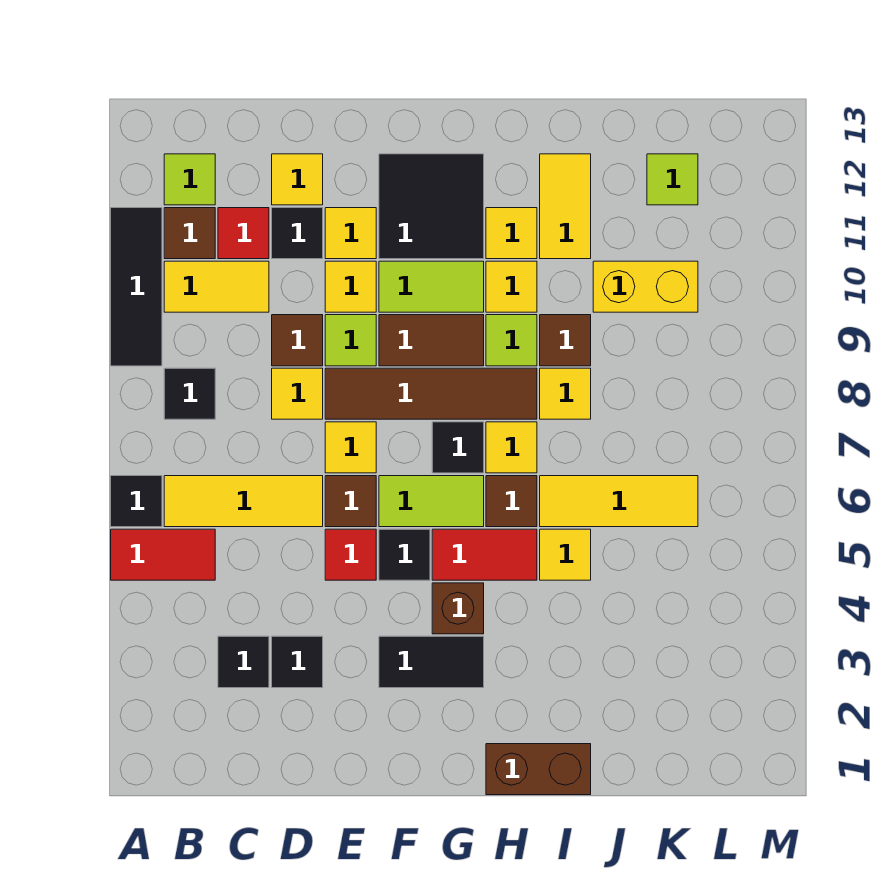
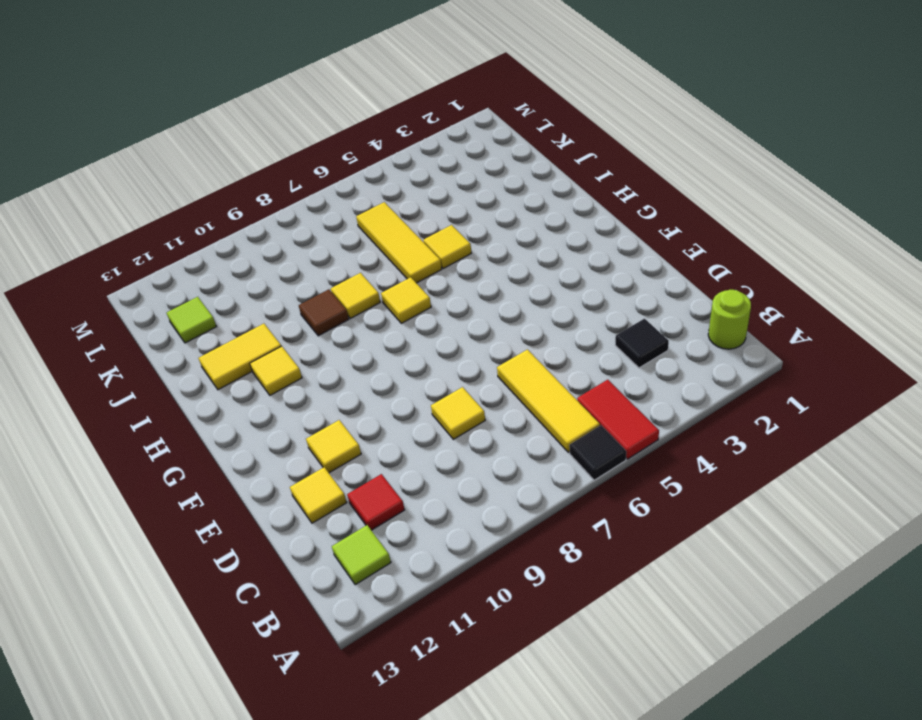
lime round brick B1 level 1 -> none
none -> black tile A9:A11 level 1
none -> black tile B8 level 1
none -> yellow tile B10:C10 level 1
none -> brown tile B11 level 1

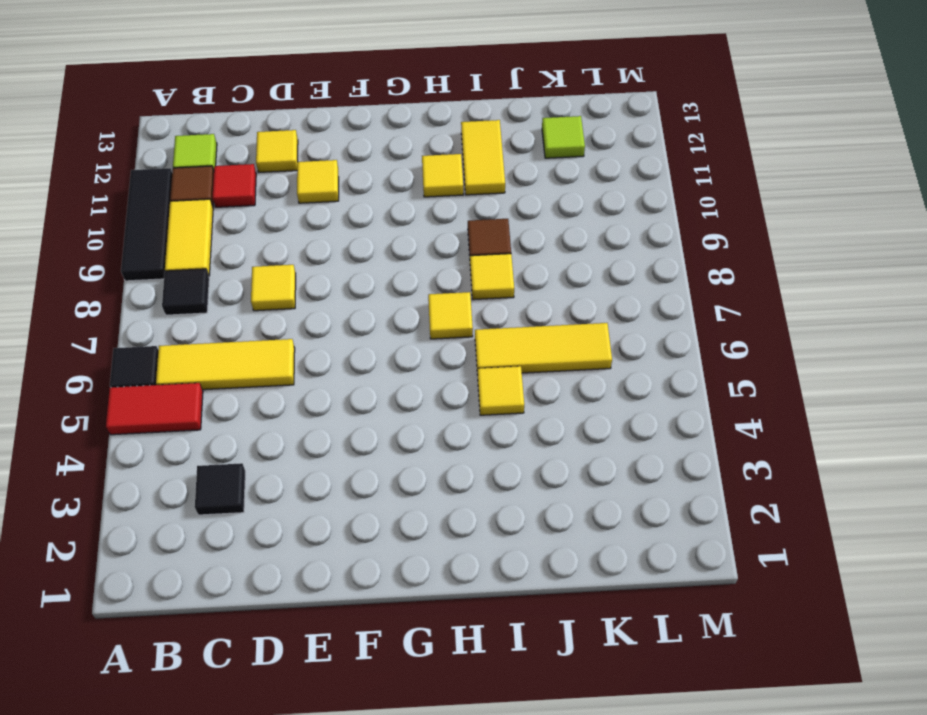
yellow tile B9:B10 level 1 -> yellow tile B10:C10 level 1
none -> black tile D3 level 1
none -> brown tile D9 level 1
none -> black tile D11 level 1
none -> red tile E5 level 1

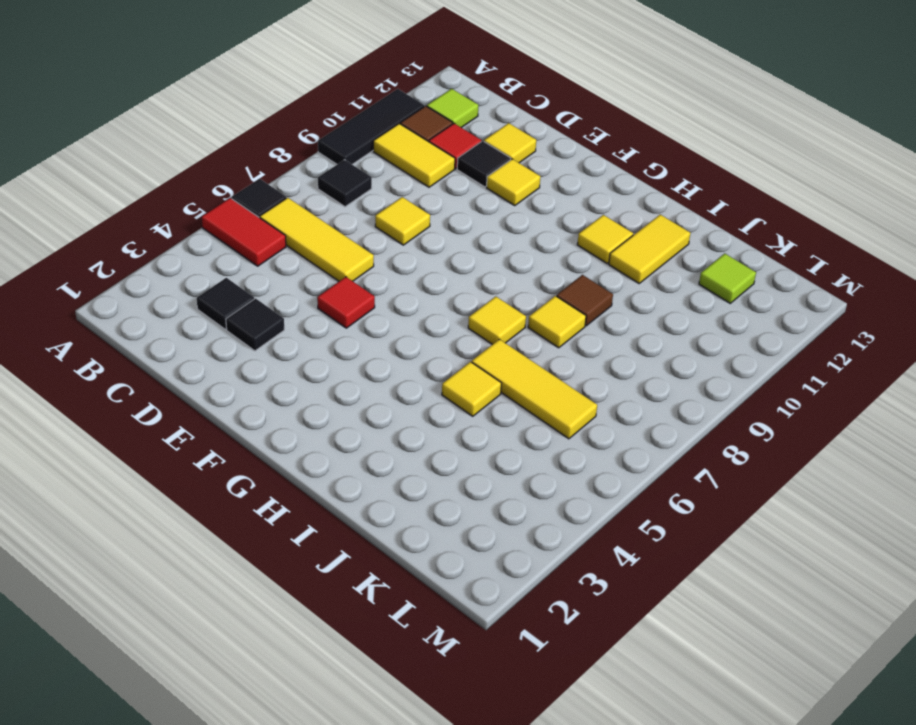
none -> brown tile D9 level 1
none -> brown tile E6 level 1
none -> yellow tile E7 level 1
none -> brown tile E8:H8 level 1

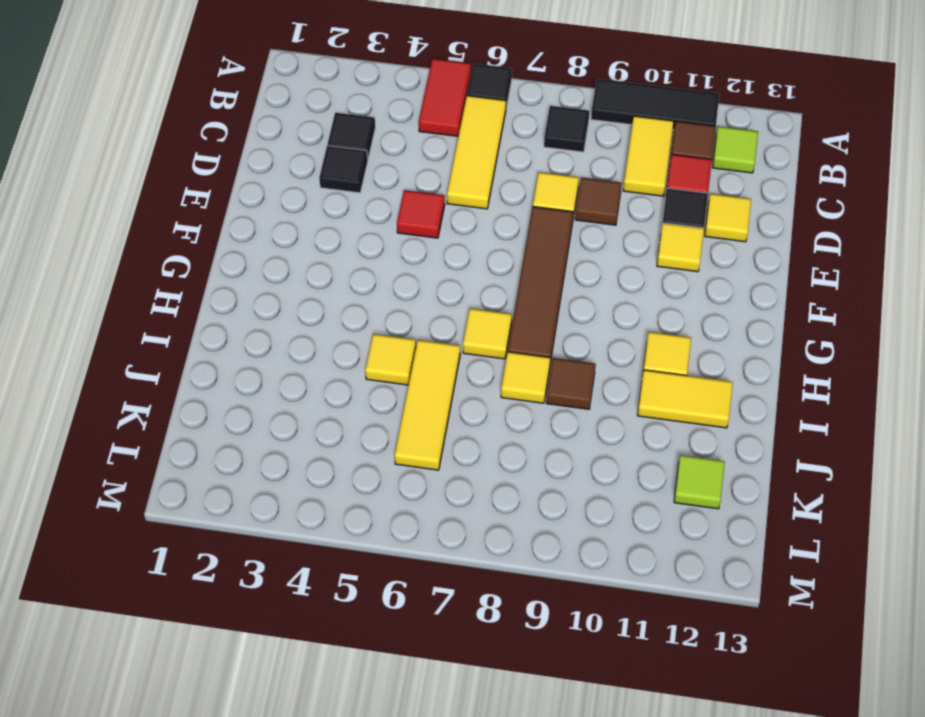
none -> brown tile E6 level 1
none -> yellow tile E7 level 1
none -> lime tile E9 level 1
none -> yellow tile E10 level 1

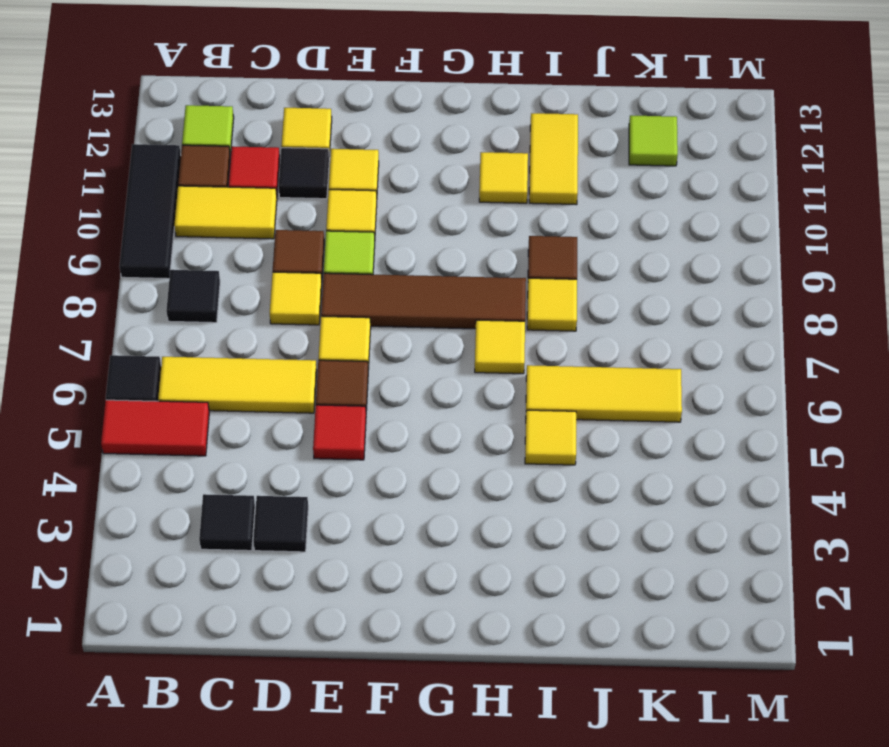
none -> black tile F3:G3 level 1
none -> black tile F5 level 1
none -> lime tile F6:G6 level 1
none -> brown tile F9:G9 level 1

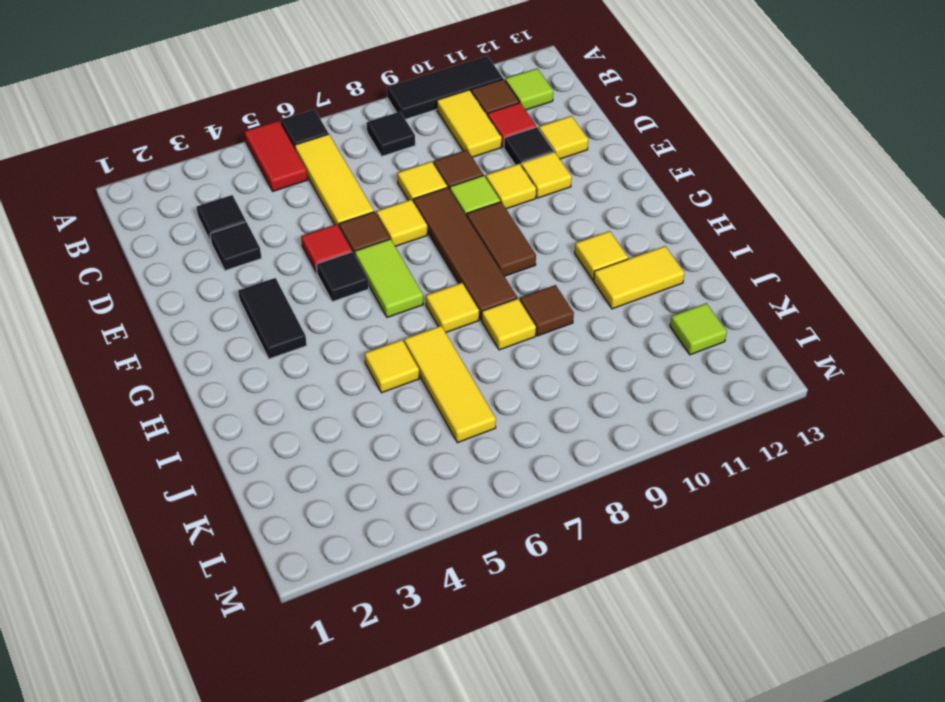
none -> lime tile F10:G10 level 1
none -> black tile F11:G12 level 1
none -> brown brick G4 level 1
none -> red tile G5:H5 level 1

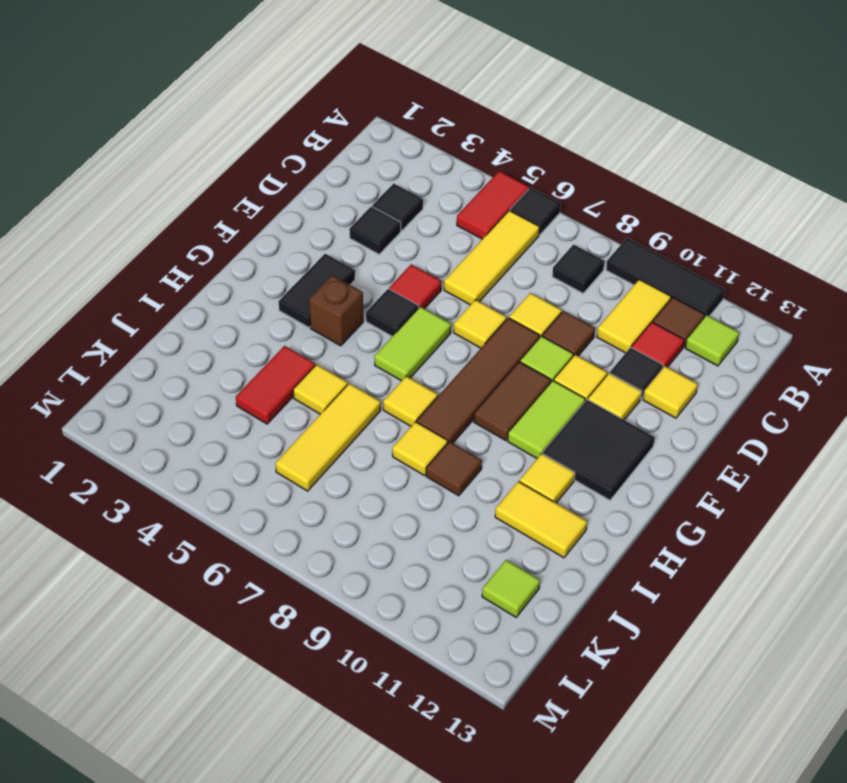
red tile I4:J4 level 1 -> red tile G5:H5 level 1
none -> brown tile E6 level 1
none -> black tile G7 level 1
none -> brown brick H1:I1 level 1
none -> brown tile H6 level 1

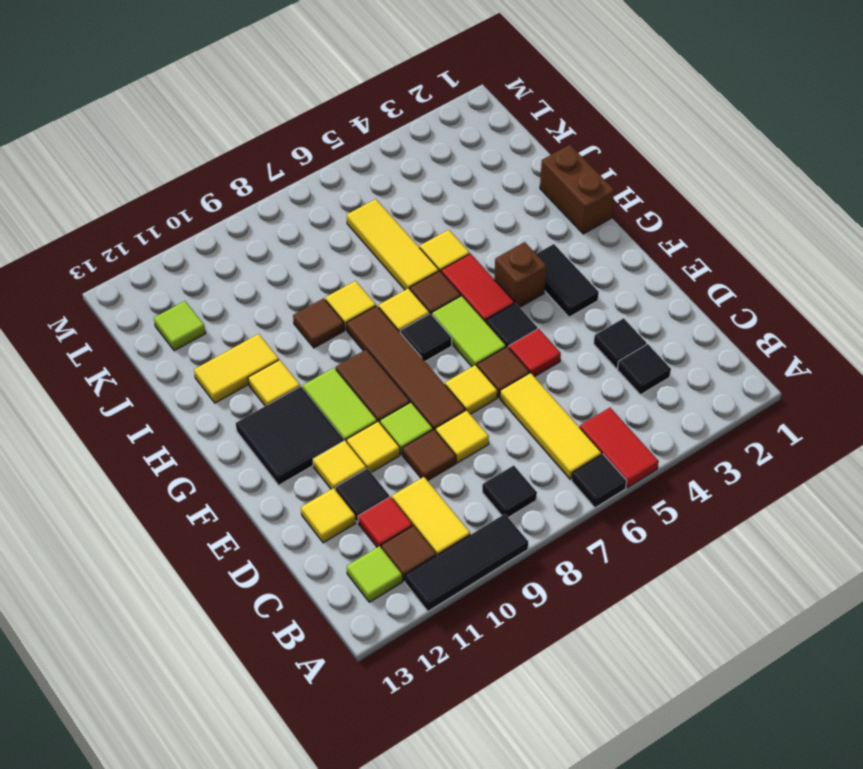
none -> lime tile H9 level 1
none -> yellow tile H10 level 1
none -> yellow brick J10:K10 level 1

